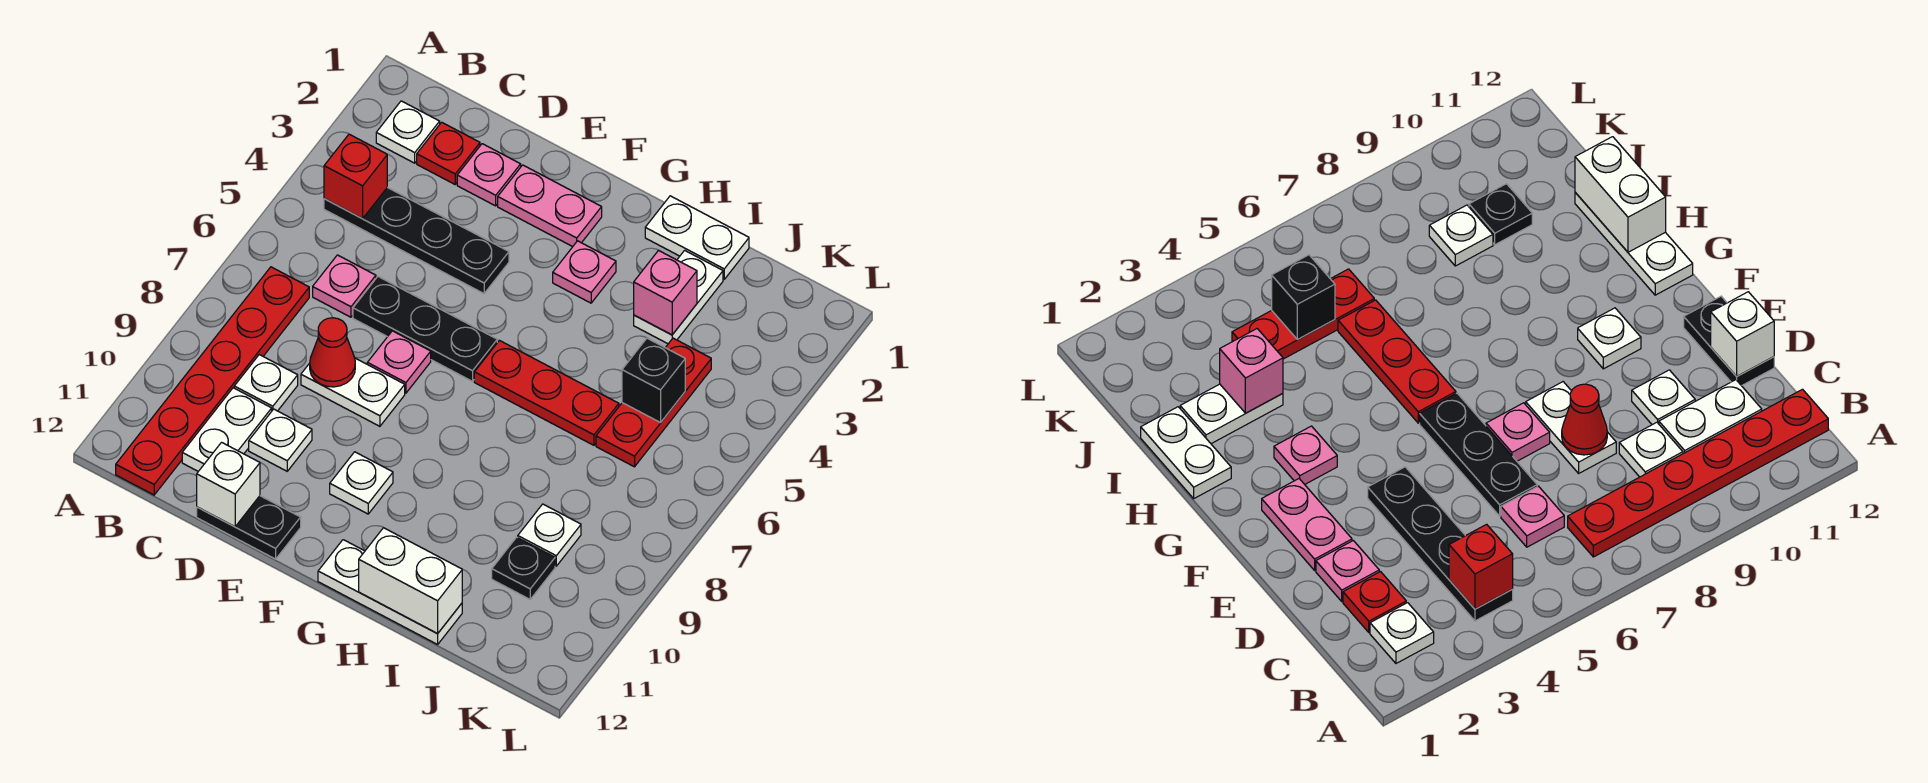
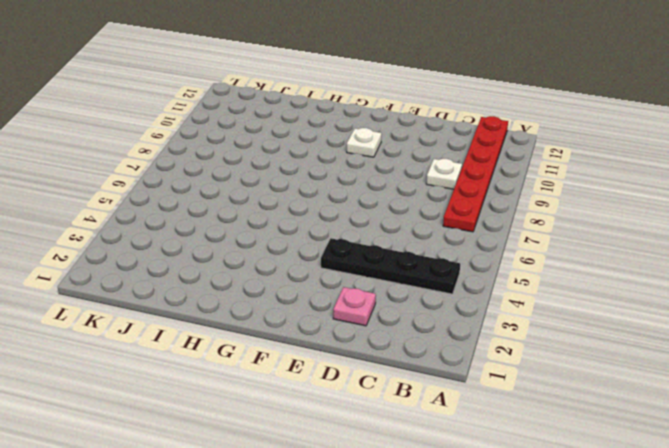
none -> white plate B2 level 1
none -> red plate C2 level 1
none -> pink plate C6 level 1

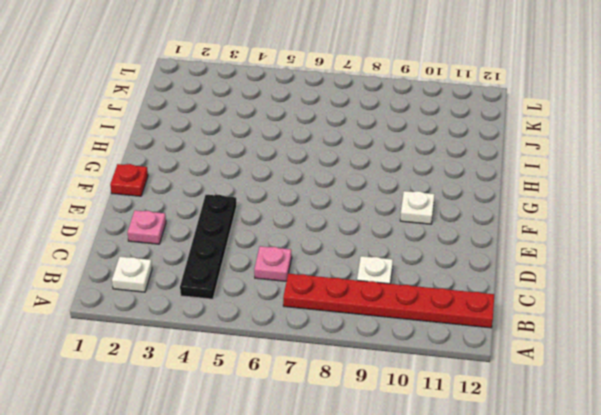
red plate F1 level 1 -> red plate C2 level 1
none -> white plate C10:C11 level 1
none -> black plate D6:F6 level 1
none -> white plate D8:E8 level 1

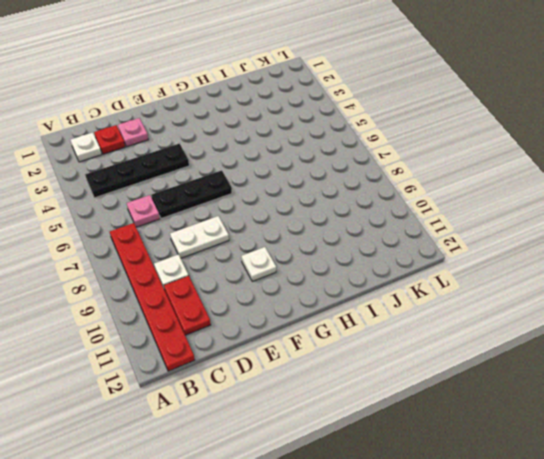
red plate C10:C11 level 1 -> white plate C10:C11 level 1
none -> white plate D10 level 1
none -> black plate D12:E12 level 1
none -> pink plate E2:F2 level 1

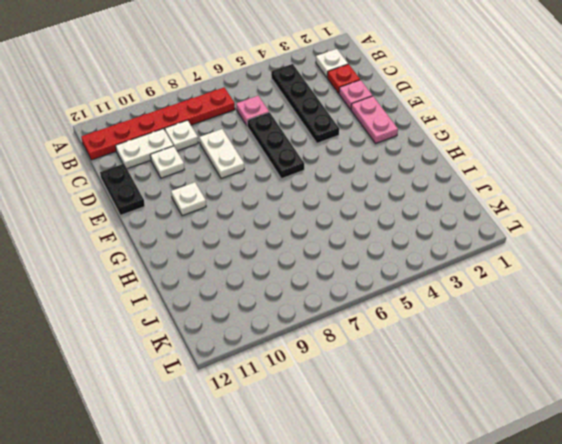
none -> pink plate E7 level 1
none -> pink plate G3 level 1
none -> red plate G6:I6 level 1

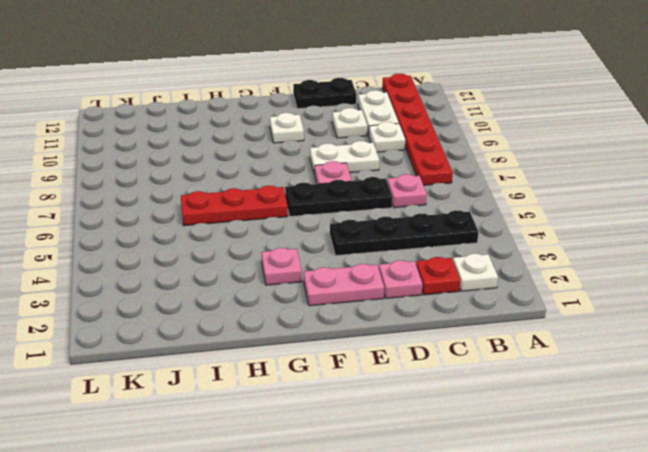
none -> white plate G12:I12 level 1
none -> white plate H1:I1 level 1
none -> white plate I2:I3 level 1

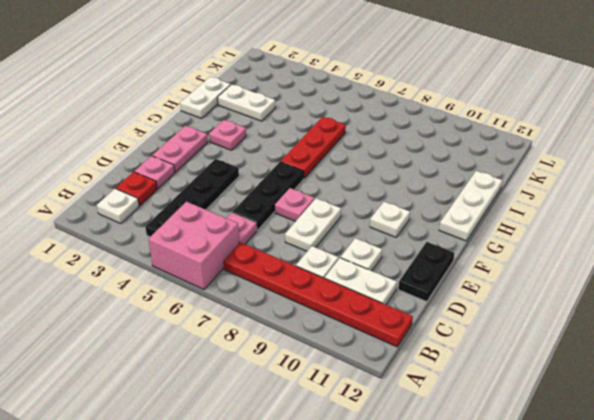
pink brick A5:B6 level 1 -> none
none -> red plate J4:J6 level 1
none -> white plate J9 level 1
none -> black plate J10 level 1

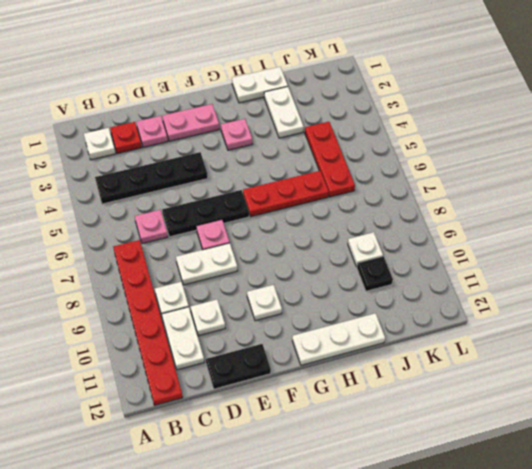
none -> red brick B4 level 2
none -> red cone D8 level 2
none -> white brick D12 level 2

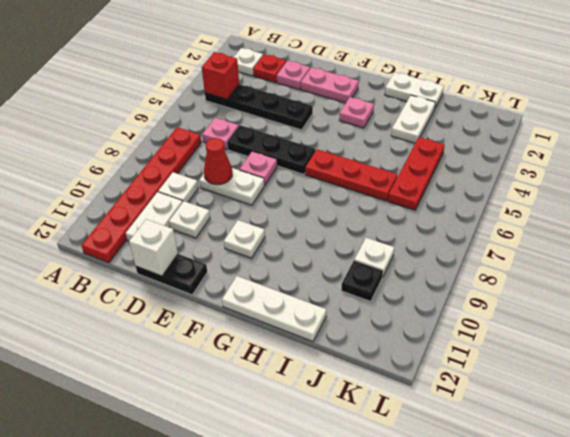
none -> white brick H12:I12 level 2
none -> pink brick I3 level 2
none -> black brick J5 level 2

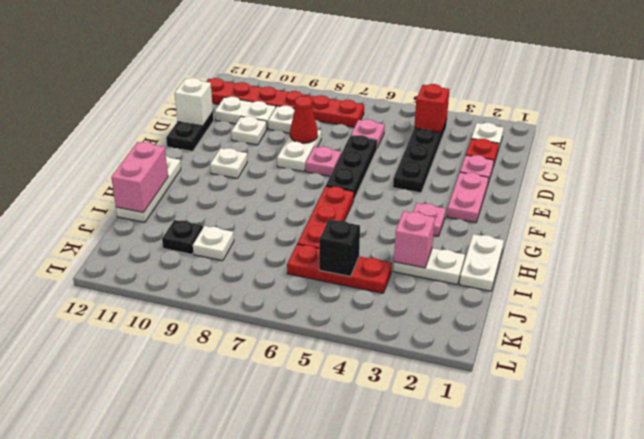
pink brick H12:I12 level 2 -> white brick H12:I12 level 2

